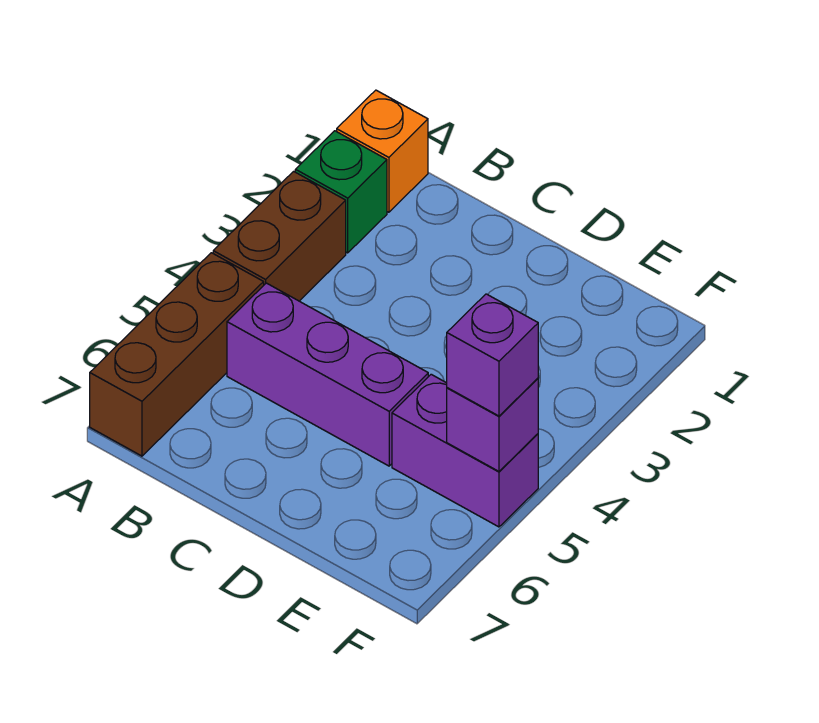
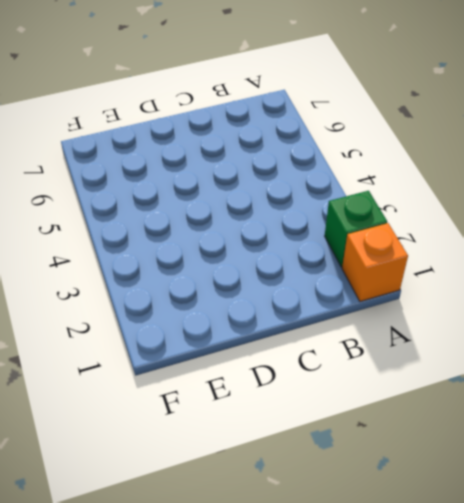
none -> brown brick A3:A4 level 1
none -> brown brick A5:A7 level 1

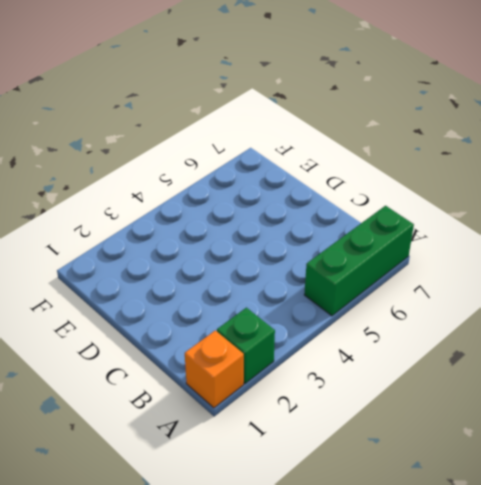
green brick A5:A7 level 1 -> brown brick A5:A7 level 1
none -> brown brick A3:A4 level 1
none -> purple brick B5:D5 level 1

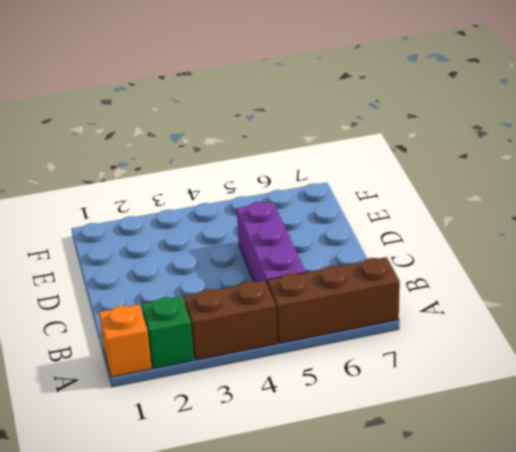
none -> purple brick E5:F5 level 1
none -> purple brick F5 level 2

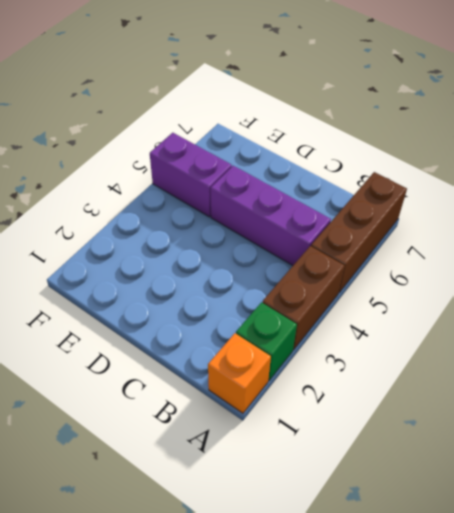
none -> purple brick F5 level 2
none -> purple brick F5 level 3

